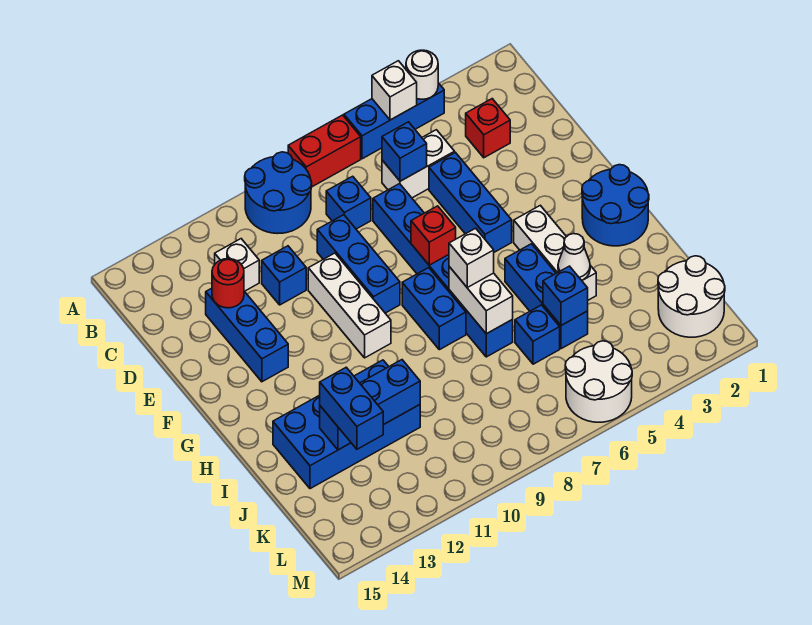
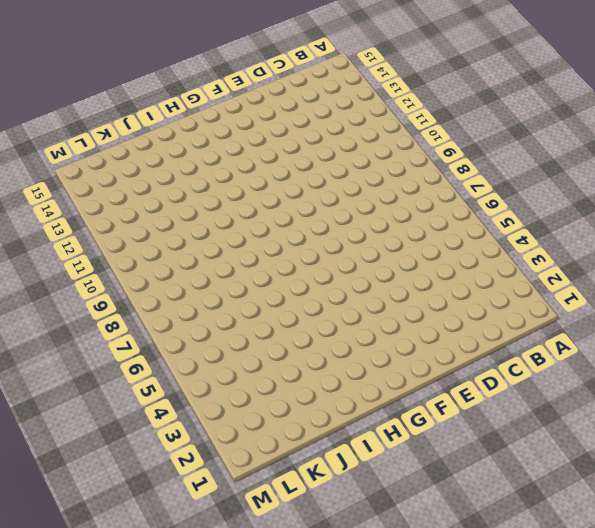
none -> blue brick A4:A6 level 1
none -> red brick A7:A8 level 1
none -> blue round brick A9:B10 level 1
none -> red brick C3 level 1

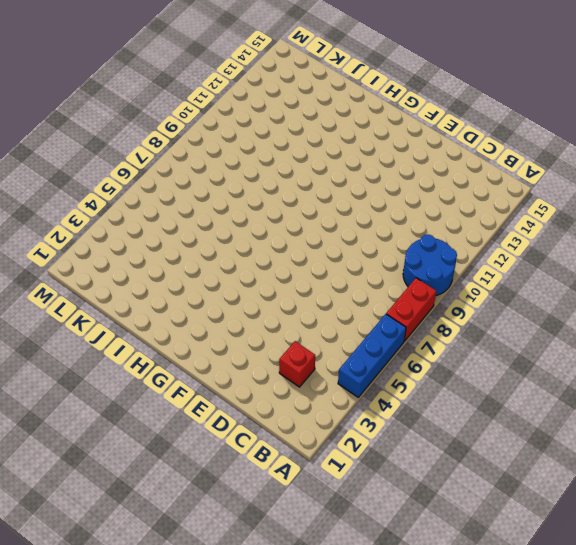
none -> white brick C5:C6 level 1
none -> blue brick C8 level 1
none -> white brick C12 level 1
none -> blue brick D5:F5 level 1

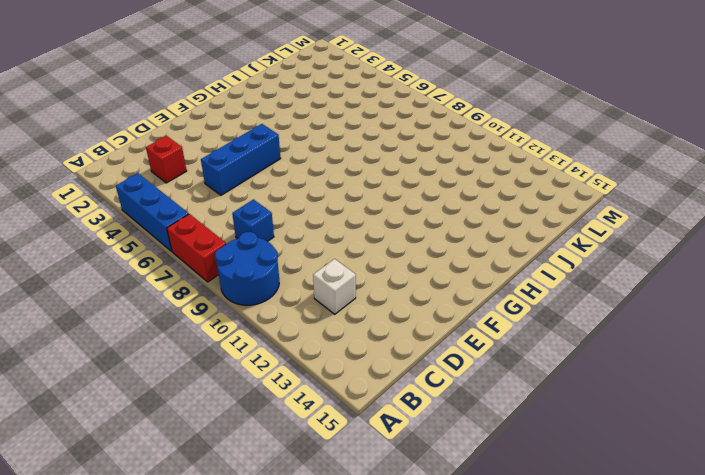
none -> white brick C5:C6 level 1
none -> blue brick D7:I7 level 1
none -> blue brick D9:F9 level 1
none -> blue brick D11 level 1

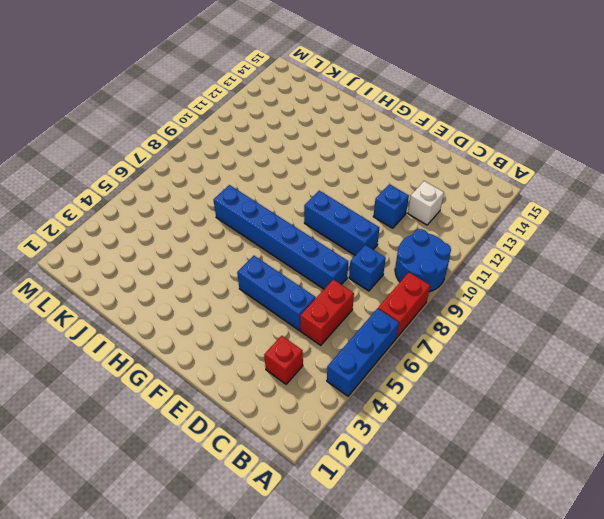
red brick C5:C6 level 1 -> white brick C5:C6 level 1
none -> blue brick D13:F13 level 1
none -> white brick E10:G10 level 1
none -> blue round brick G1:H2 level 1
none -> white brick G4:I4 level 1

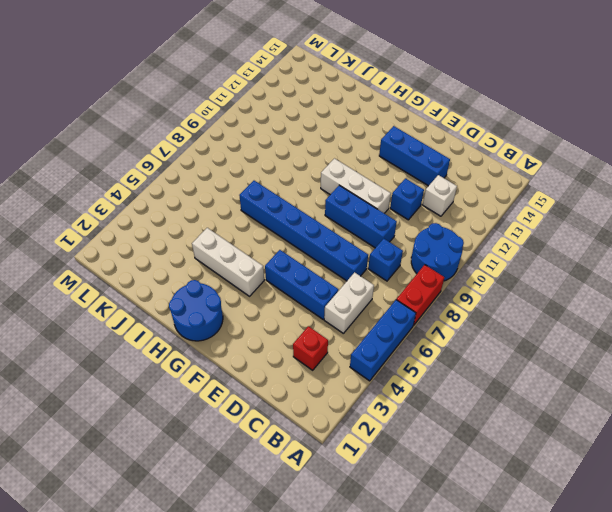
none -> blue brick G8:H8 level 1
none -> blue brick H5:J5 level 1
none -> blue brick I11:J14 level 1
none -> blue brick J6 level 1

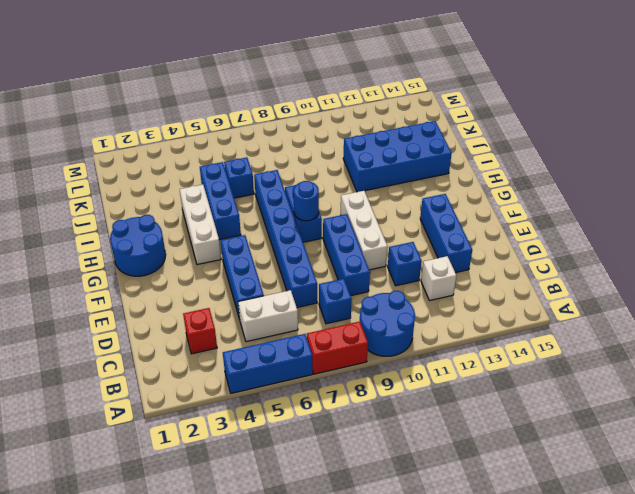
blue round brick G8 level 2 -> none
none -> white round brick K1:L2 level 1
none -> white round brick L5:M6 level 1
none -> white round brick A4 level 2
none -> white brick A5 level 2

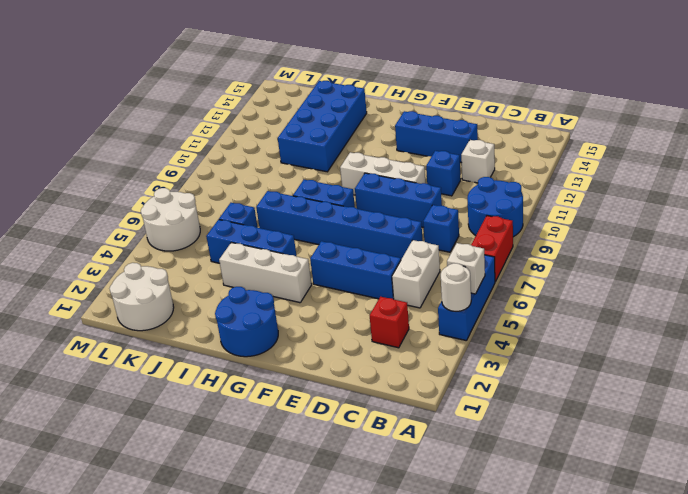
none -> blue brick C6 level 2
none -> red round brick D13 level 2
none -> red brick F7 level 2
none -> white brick H7:I7 level 2

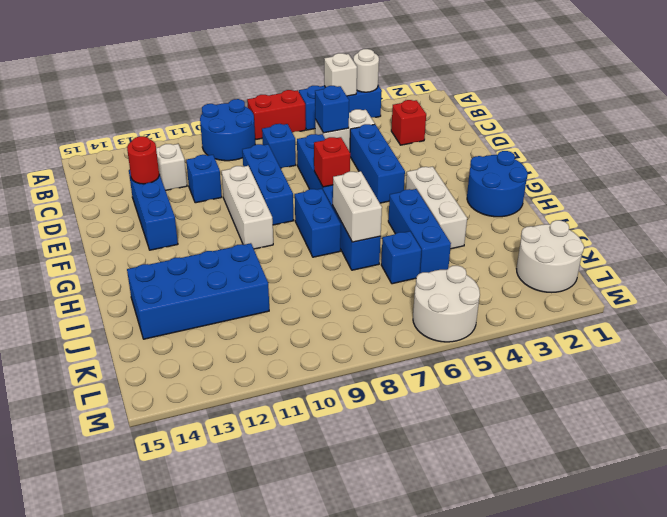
none -> white cone I4 level 2
none -> blue brick J5 level 2
none -> blue brick J11:J13 level 2
none -> white brick H7 level 3

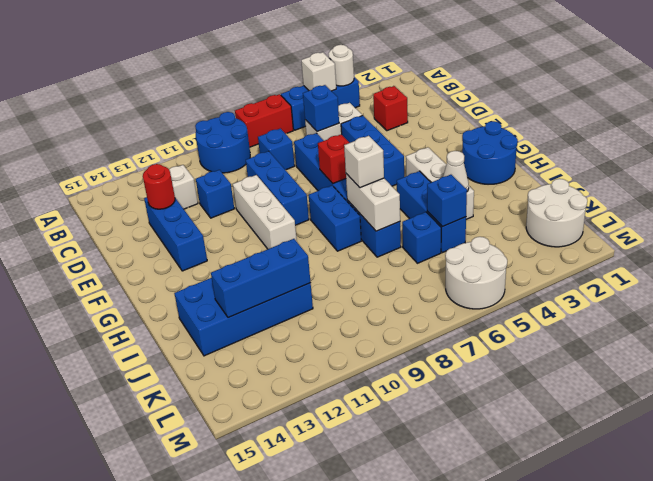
none -> blue brick J13:K13 level 3

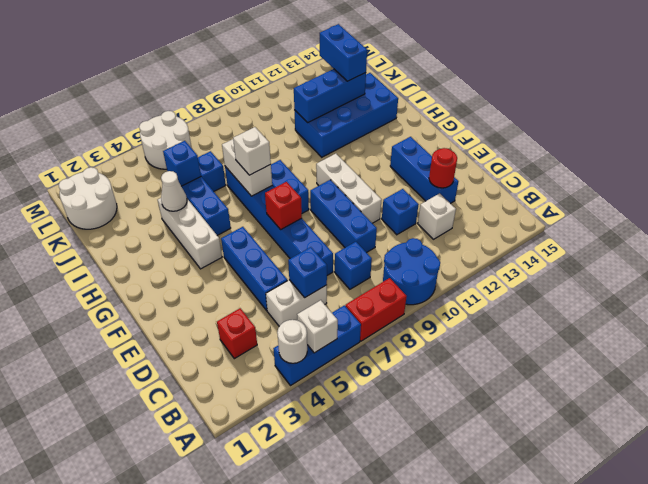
none -> blue round brick G1:H2 level 1

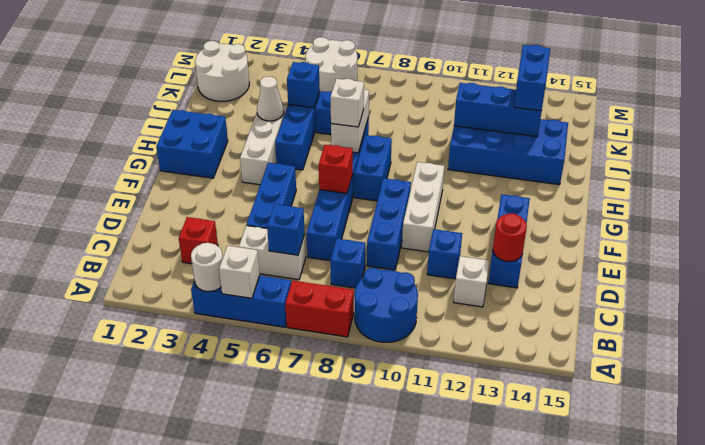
blue brick G1:H2 level 1 -> blue round brick G1:H2 level 1

